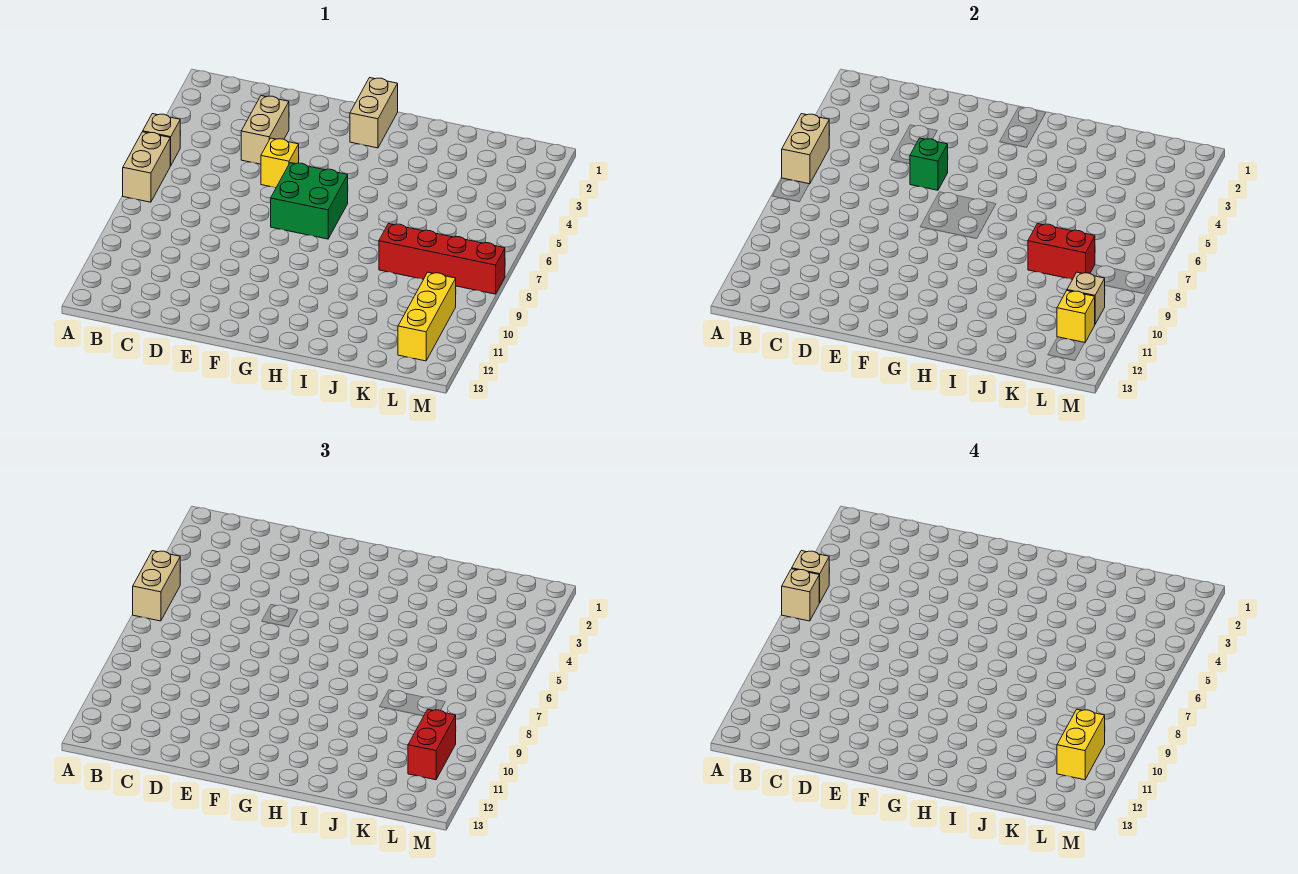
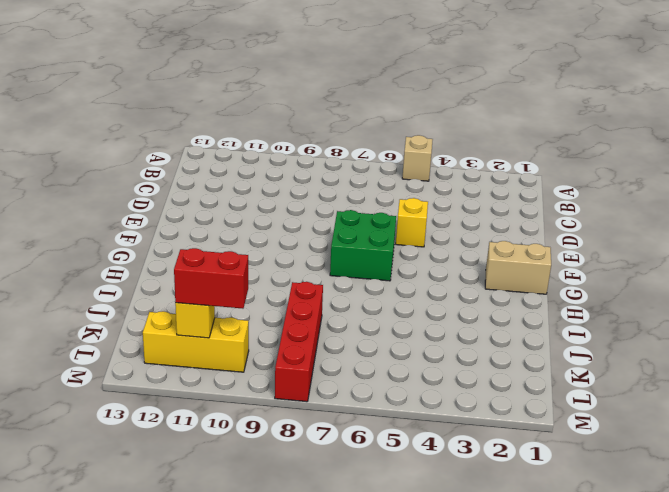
none -> tan brick A6:A7 level 1
none -> tan brick D3:D4 level 1
none -> tan brick A5:A6 level 2

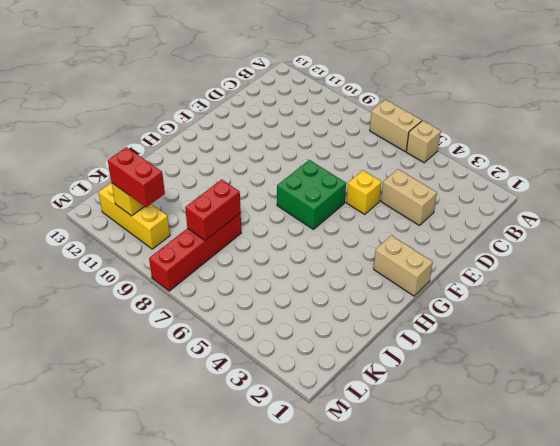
none -> tan brick A5:A6 level 2
none -> green brick E5 level 2
none -> tan brick L10 level 2

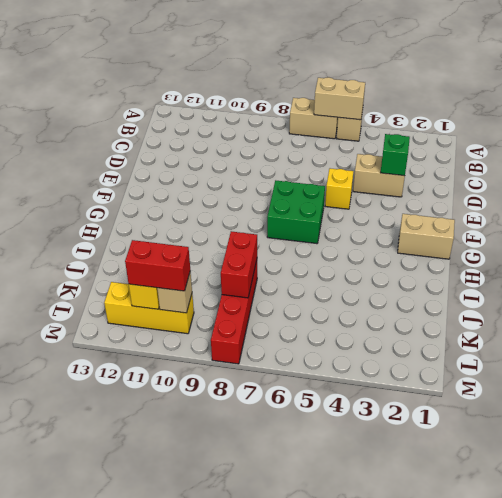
green brick D3 level 2 -> green brick E5 level 2
none -> tan brick A5:A6 level 3
none -> tan brick A5 level 4
none -> tan brick A6 level 4

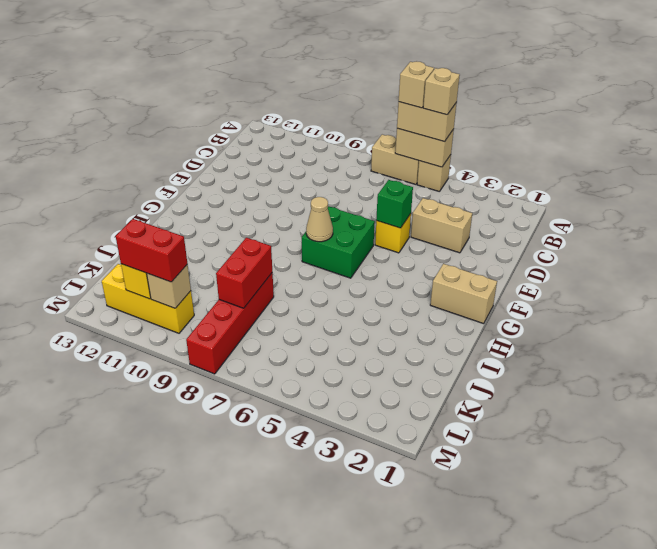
tan cone G7 level 2 -> none
none -> yellow brick L10:L11 level 4

